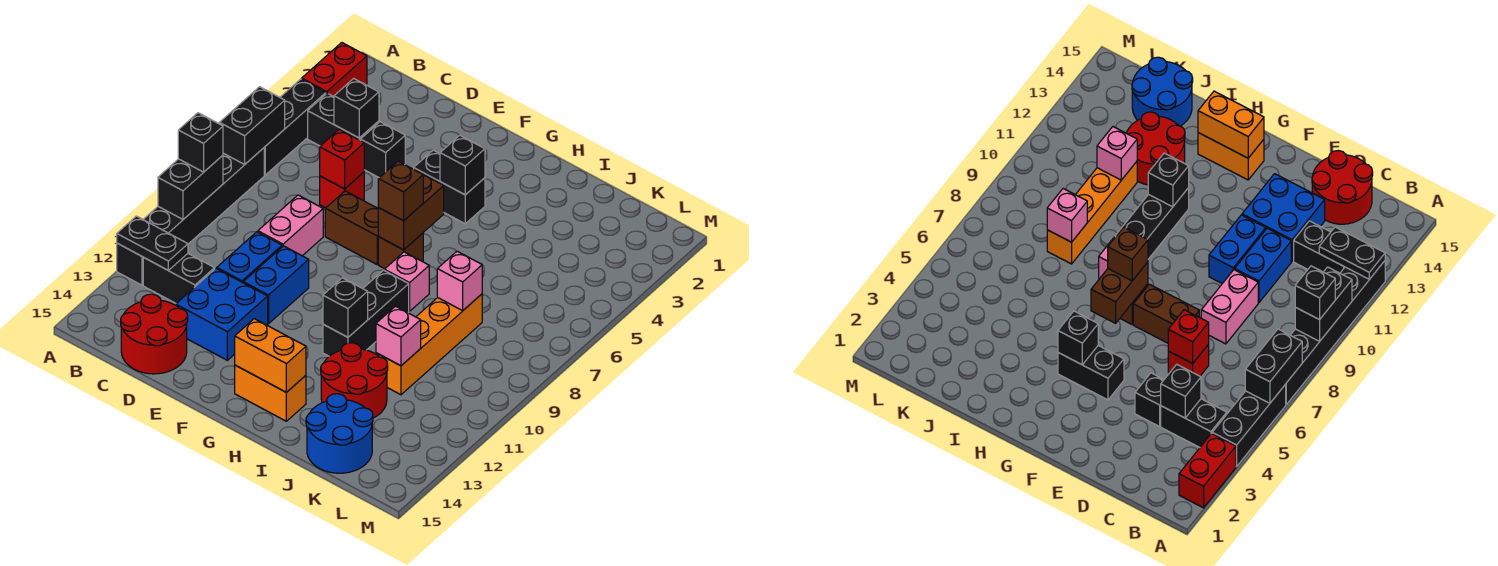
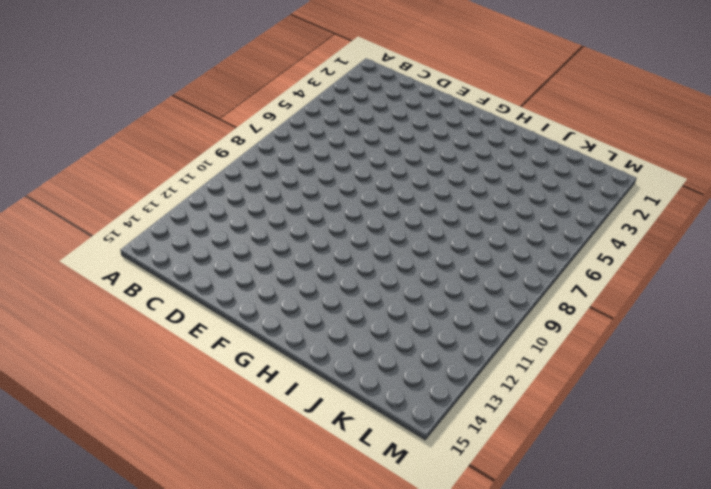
none -> red brick A2:A3 level 1
none -> black brick A4:A6 level 1
none -> black brick A7:A12 level 1
none -> black brick B4:C4 level 1

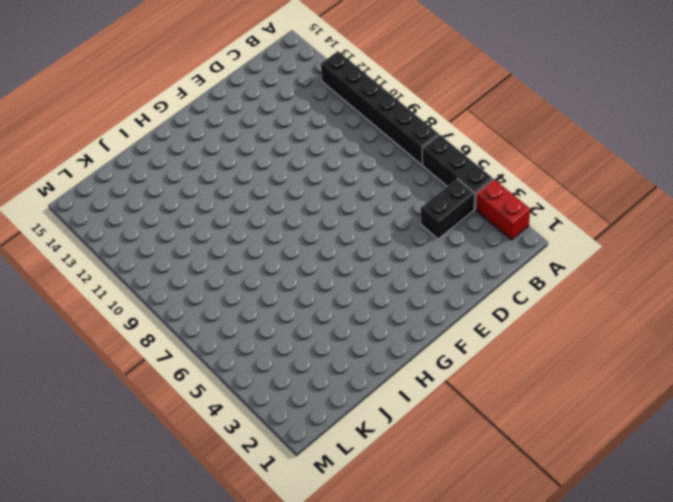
none -> black brick B12:C12 level 1
none -> red round brick C14:D15 level 1
none -> black brick D4 level 1
none -> red brick D6 level 1

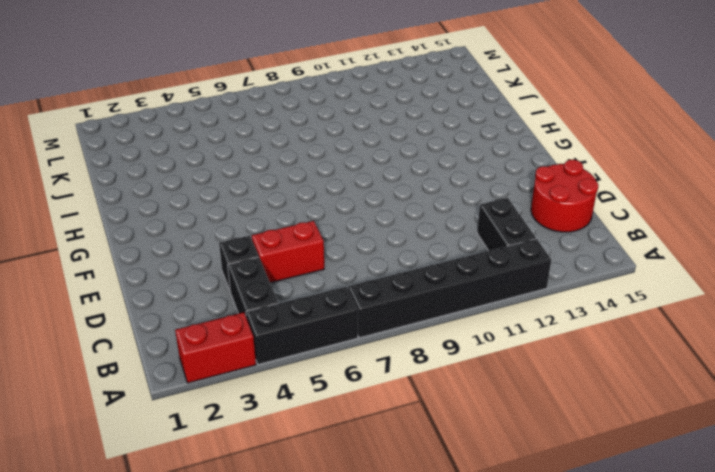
red brick D5:D6 level 1 -> red brick D6 level 1
none -> pink brick D8:D9 level 1
none -> blue brick D10:D11 level 1
none -> blue brick D12:E13 level 1
none -> brown brick E7:F7 level 1

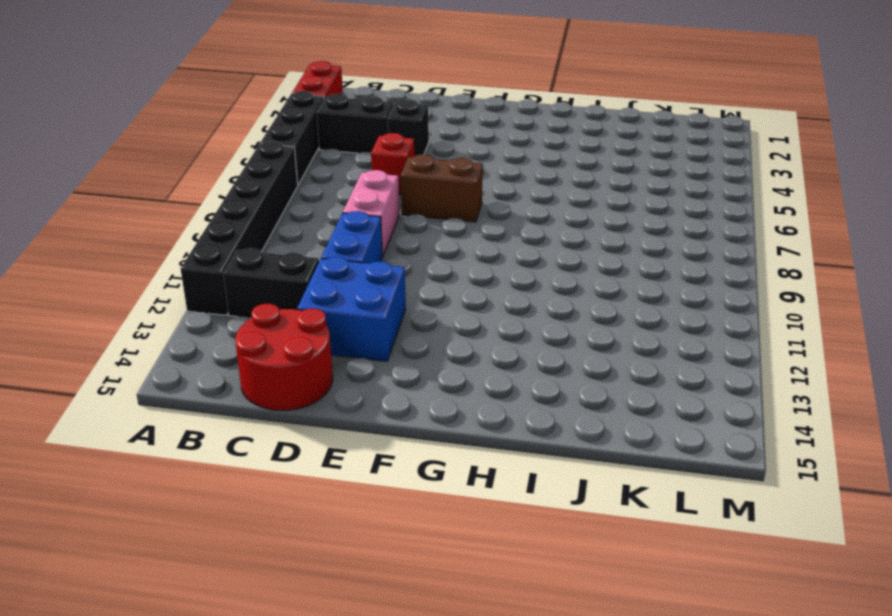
none -> blue brick E10:E11 level 1
none -> black brick F4:G4 level 1
none -> brown brick G7 level 1
none -> orange brick G14:H14 level 1

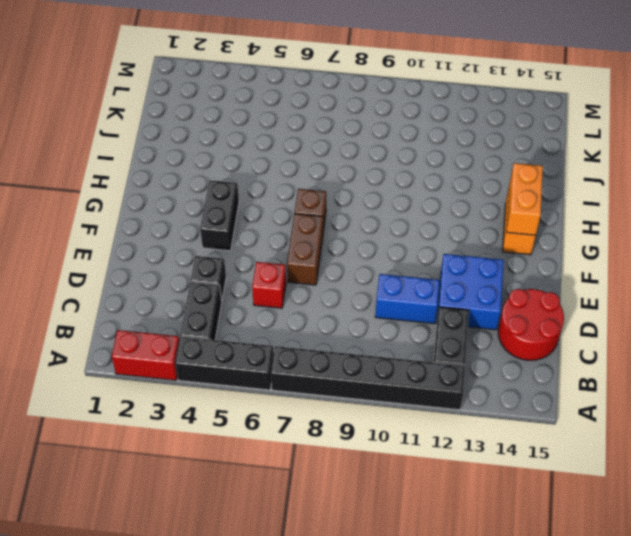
none -> pink brick D8:D9 level 1
none -> blue brick E10:E11 level 1
none -> pink brick H8 level 1
none -> black brick H9:H11 level 1

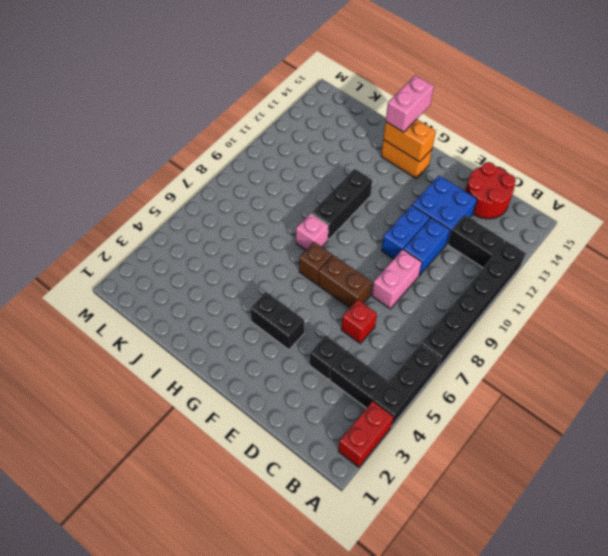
pink brick H14:H15 level 3 -> none
none -> red round brick I12:J13 level 1
none -> orange brick J8:J11 level 1
none -> blue round brick J14:K15 level 1
none -> black brick A6:A7 level 2

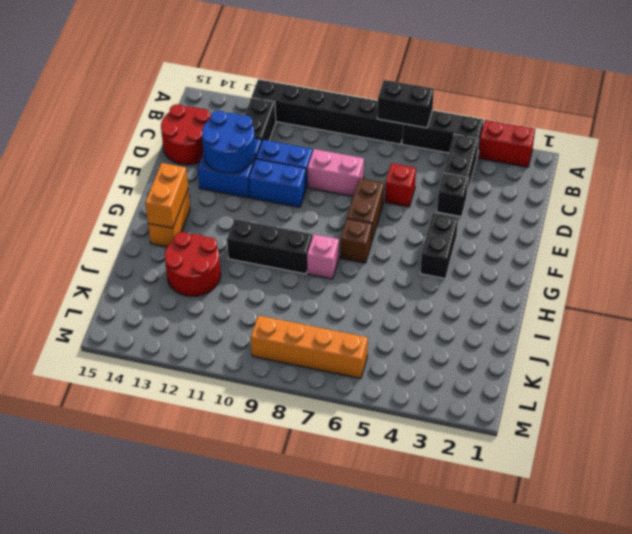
blue round brick D12:E13 level 2 -> blue round brick J14:K15 level 1
orange brick L6:L9 level 1 -> orange brick J8:J11 level 1
none -> black brick A9:A10 level 2
none -> black plate A12:B12 level 2
none -> black brick C4 level 2
none -> red brick D6 level 2

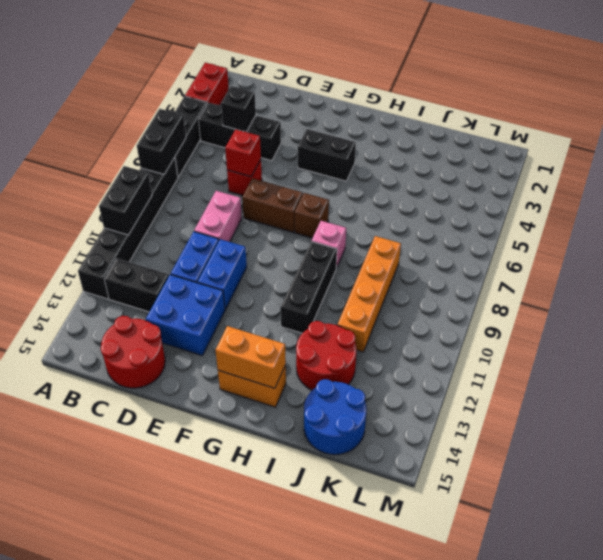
none -> black plate A12:B12 level 2
none -> black brick G4 level 2
none -> brown brick G6:G7 level 2
none -> black brick H11 level 2

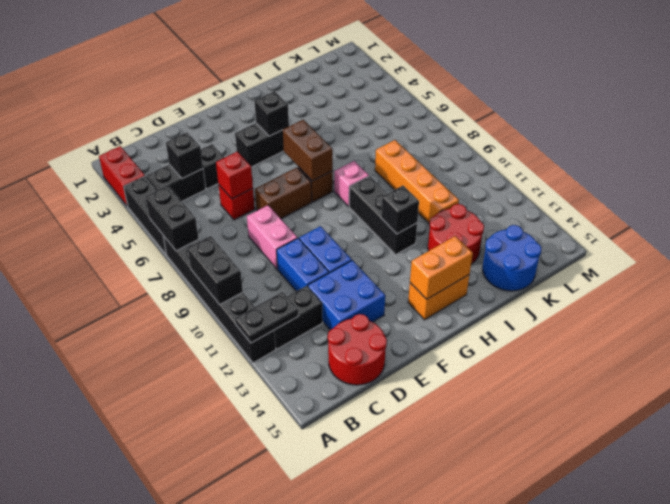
none -> pink brick J8 level 2
none -> pink brick J11 level 2
none -> black brick A9 level 3
none -> brown brick G7 level 3

